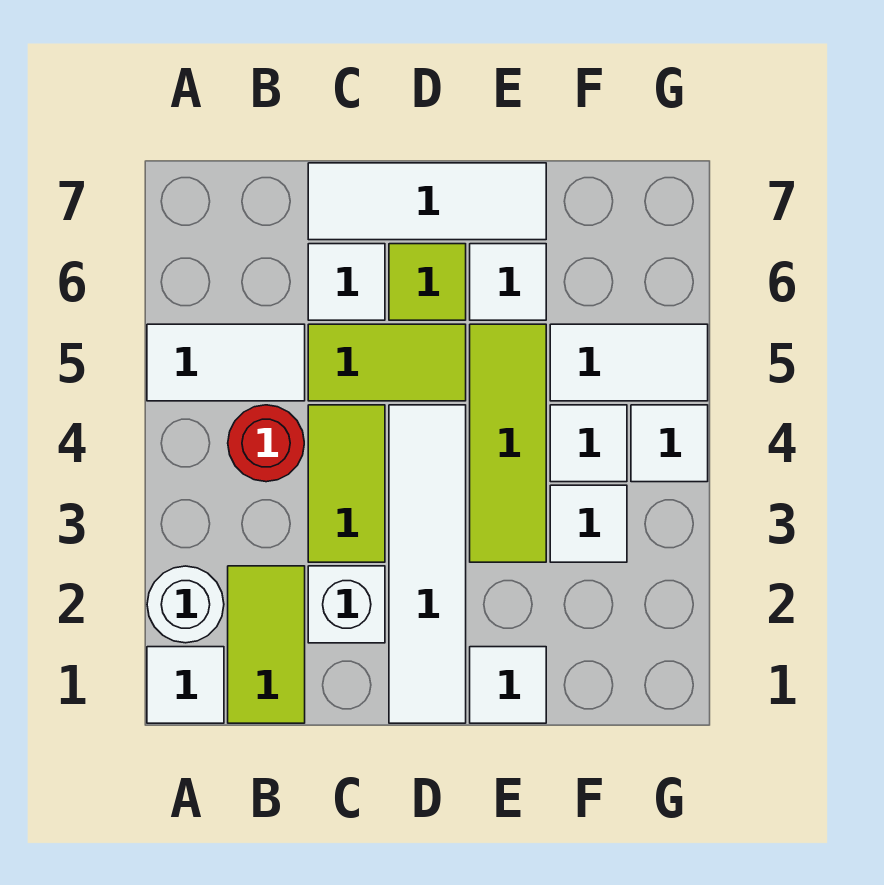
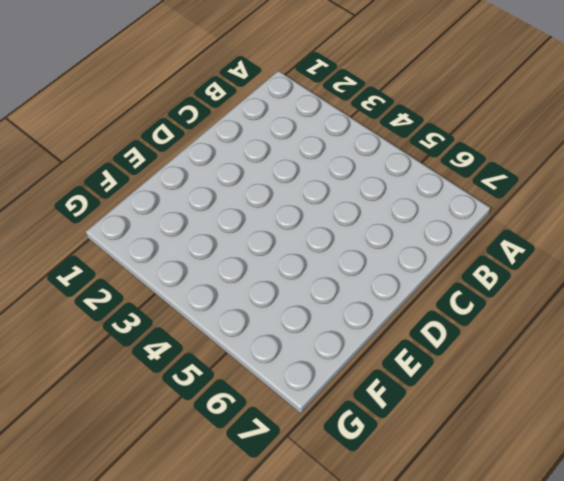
none -> white tile A1 level 1
none -> white round brick A2 level 1
none -> white tile A5:B5 level 1

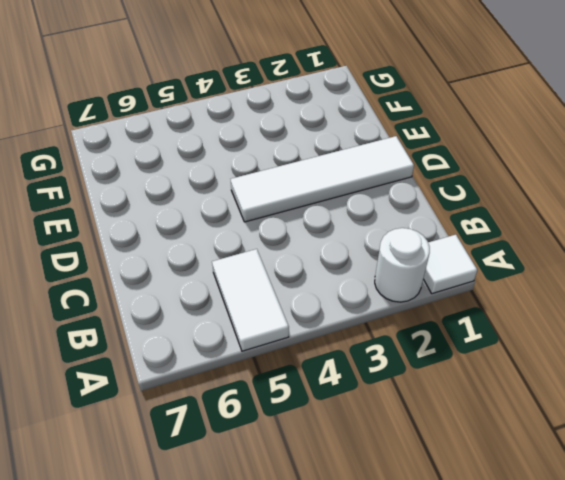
none -> lime tile B1:B2 level 1
none -> red round brick B4 level 1
none -> white brick C2 level 1

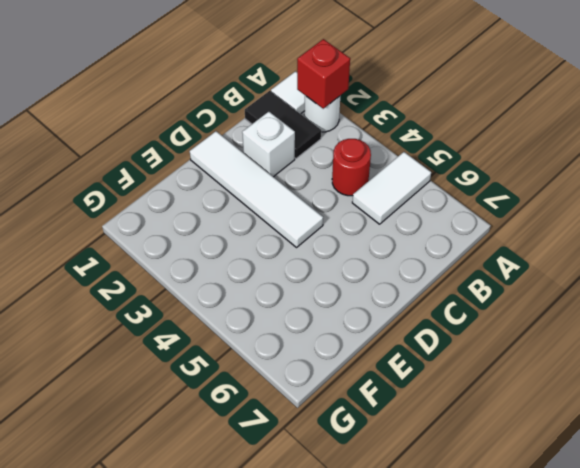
red brick A2 level 2 -> none
black tile B1:B2 level 1 -> lime tile B1:B2 level 1
none -> lime tile C3:C4 level 1
none -> lime tile C5:D5 level 1
none -> white tile C6 level 1

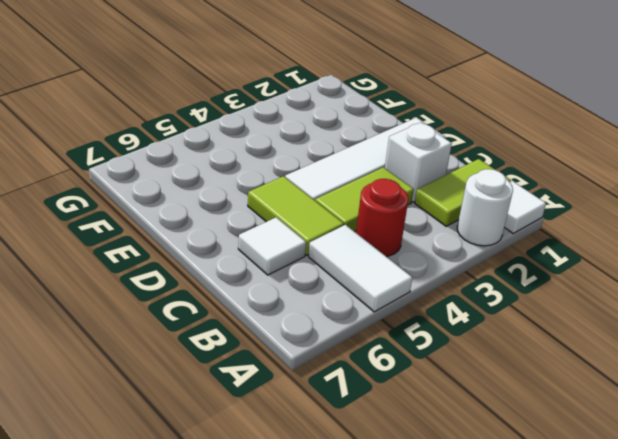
none -> white tile C7:E7 level 1
none -> lime tile D6 level 1
none -> white tile E1 level 1

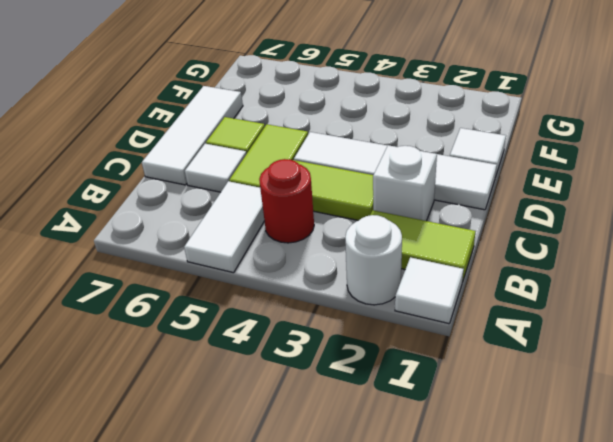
none -> lime tile E3:E5 level 1
none -> white tile E6 level 1
none -> white tile F3 level 1

